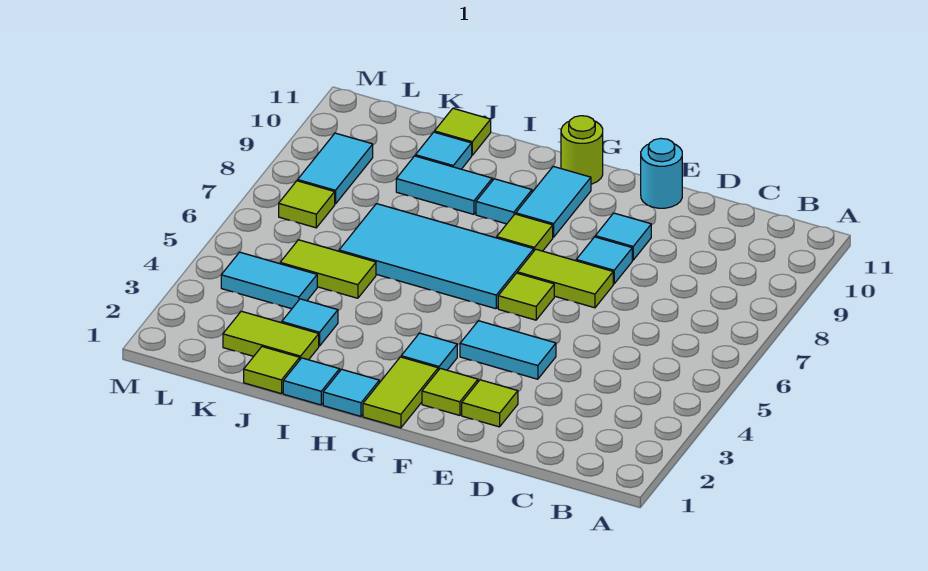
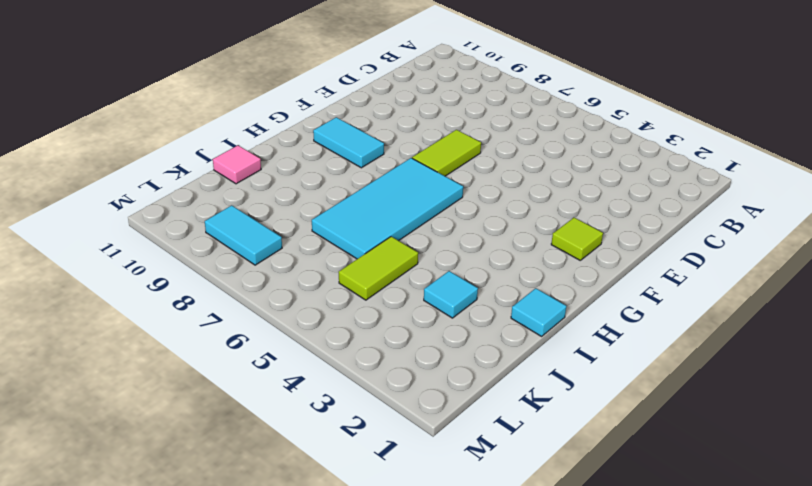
pink tile J11 level 1 -> lime tile J11 level 1
none -> lime tile E2 level 1
none -> cyan tile E4:F4 level 1
none -> cyan tile E8 level 1

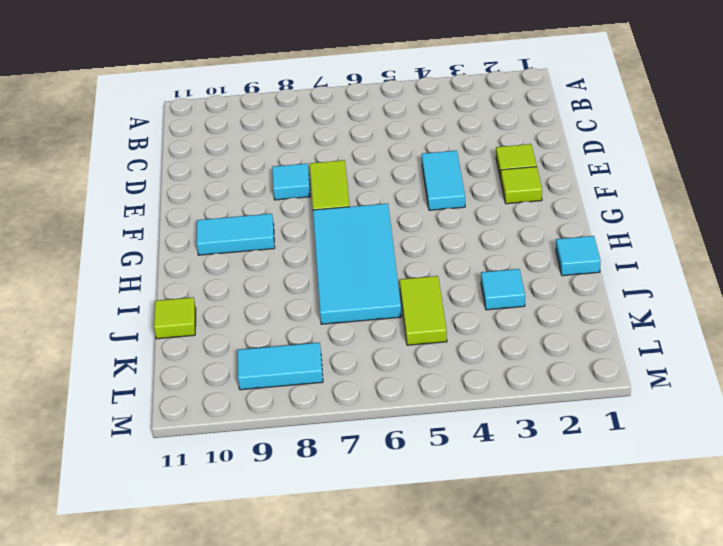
none -> cyan tile E9 level 1
none -> cyan round brick E11 level 1
none -> lime tile F6 level 1

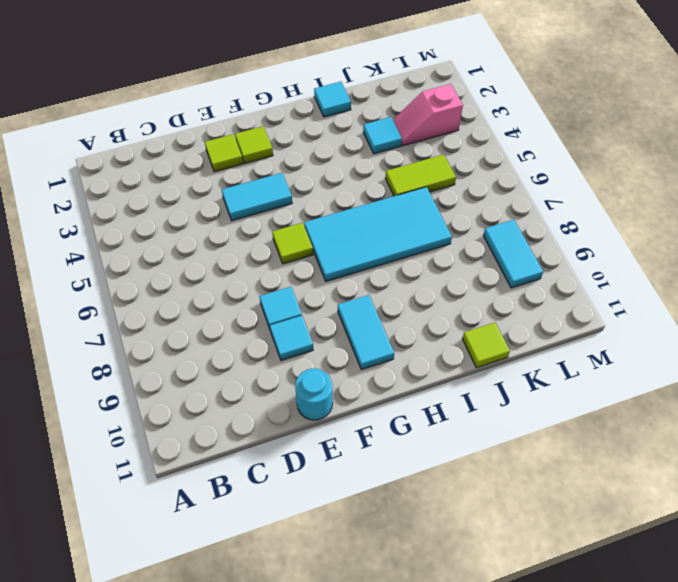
pink slope K3:L3 level 1 top L -> none
none -> lime tile E7:F7 level 1
none -> lime tile G1:G2 level 1
none -> cyan tile G3 level 1

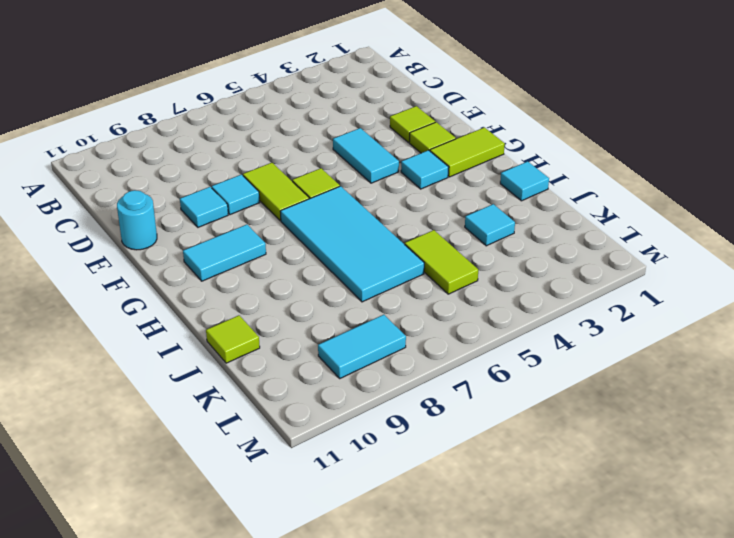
none -> lime tile G8 level 1
none -> lime round brick G11 level 1
none -> cyan tile H1 level 1

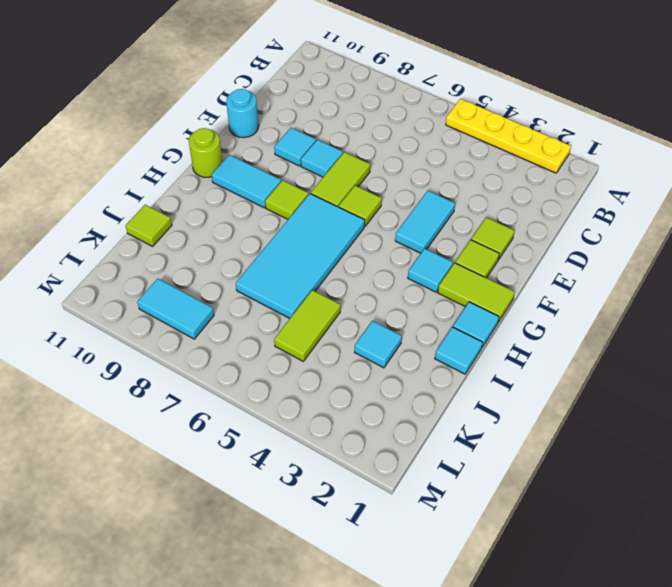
yellow plate A2:A5 level 1 -> none
none -> cyan tile H9 level 1
none -> cyan tile I9:J9 level 1
none -> lime tile J1 level 1

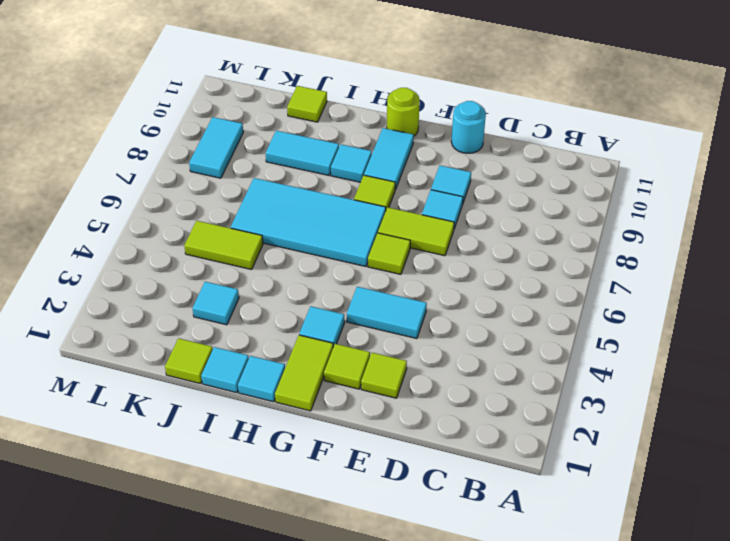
none -> lime tile J2:K2 level 1
none -> cyan tile J10 level 1
none -> cyan tile K4:L4 level 1

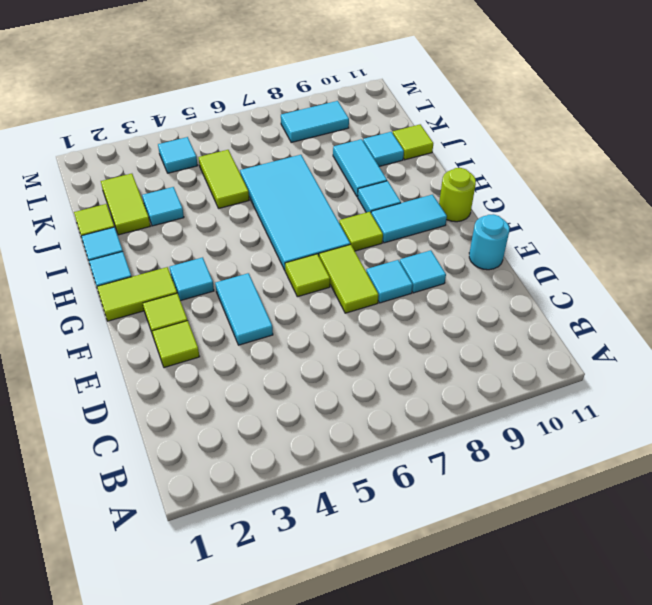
cyan tile L4 level 1 -> cyan tile K4:L4 level 1
none -> lime tile L7 level 1

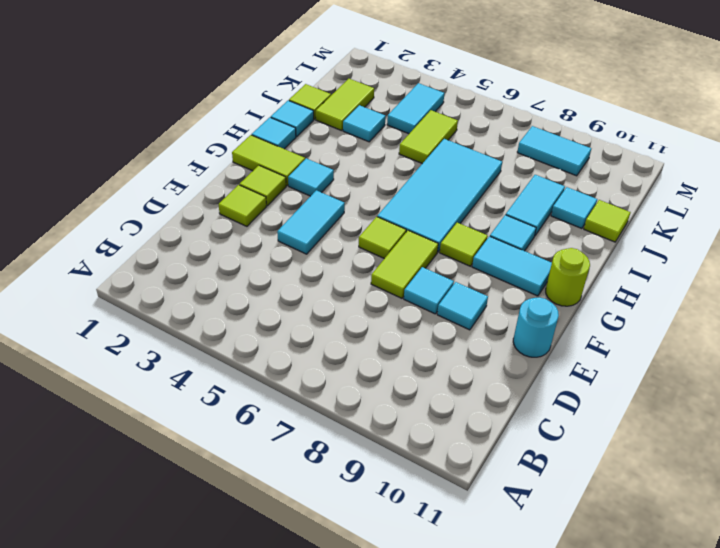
none -> lime tile L7 level 1

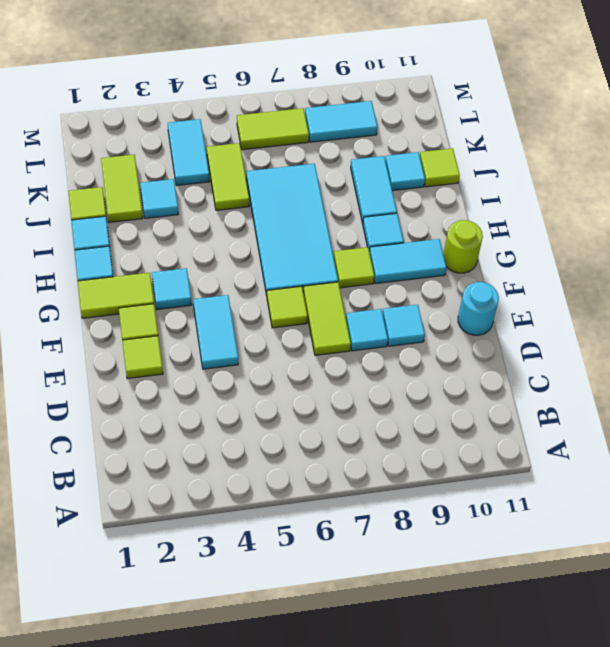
lime tile L6:L7 level 1 -> lime tile L7 level 1

